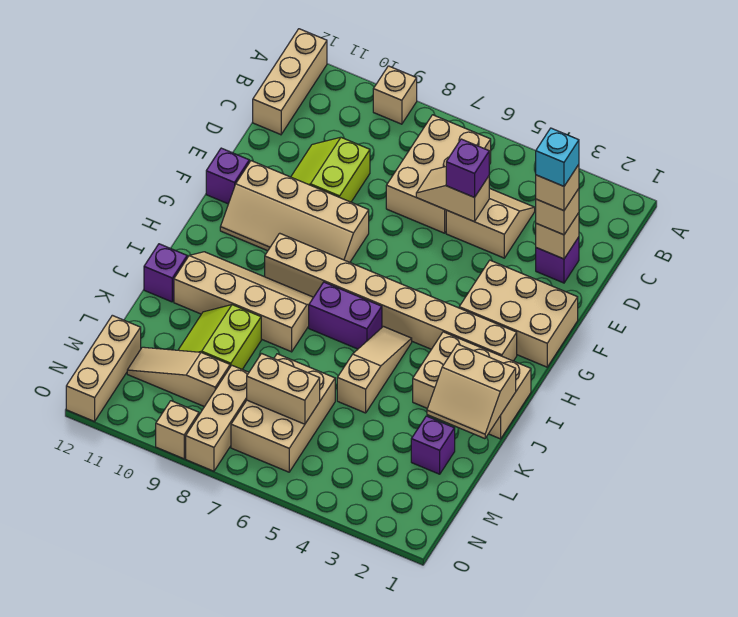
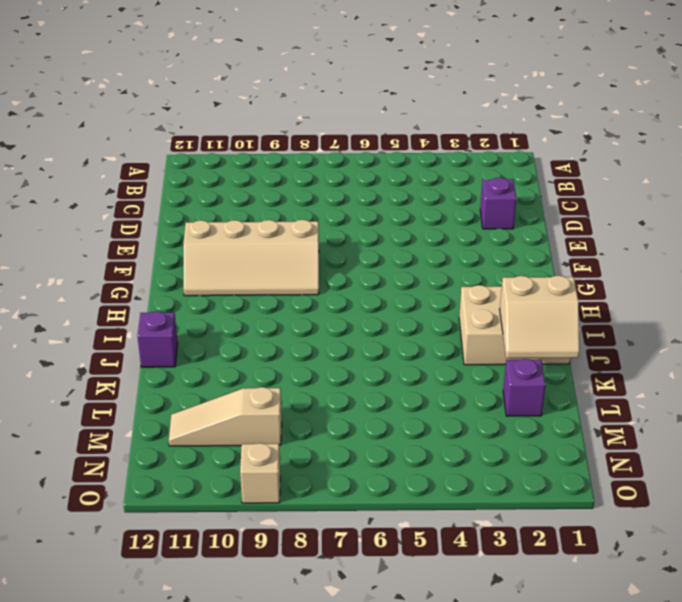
none -> tan brick A9 level 1
none -> tan brick A12:C12 level 1
none -> tan brick B6:D7 level 1
none -> tan slope C4:D5 level 1 top D

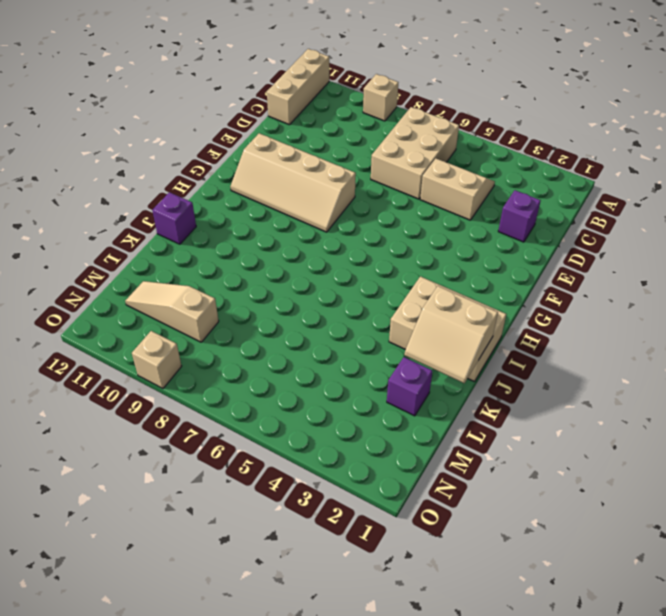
none -> lime slope D9:E10 level 1 top 9
none -> tan brick F1:G3 level 1
none -> purple brick F12 level 1
none -> tan brick H2:H9 level 1

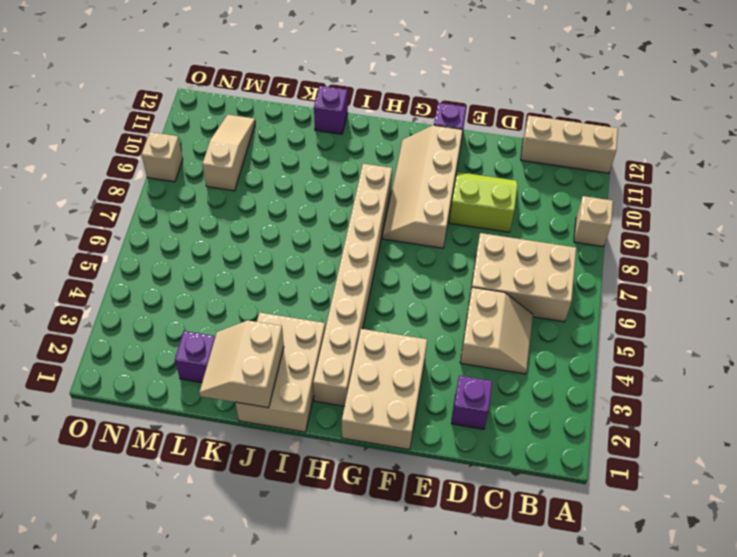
none -> tan slope I5:K5 level 1 top K
none -> purple brick I6:I7 level 1
none -> tan slope I8:J11 level 1 top J
none -> lime slope K9:L10 level 1 top 9

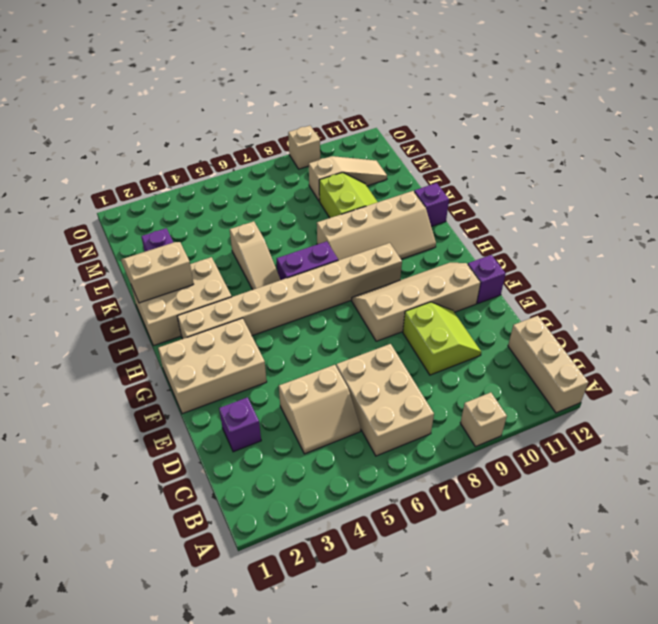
none -> tan brick L6:N7 level 1
none -> tan brick M8:O8 level 1
none -> tan brick M12:O12 level 1
none -> tan brick D2 level 2

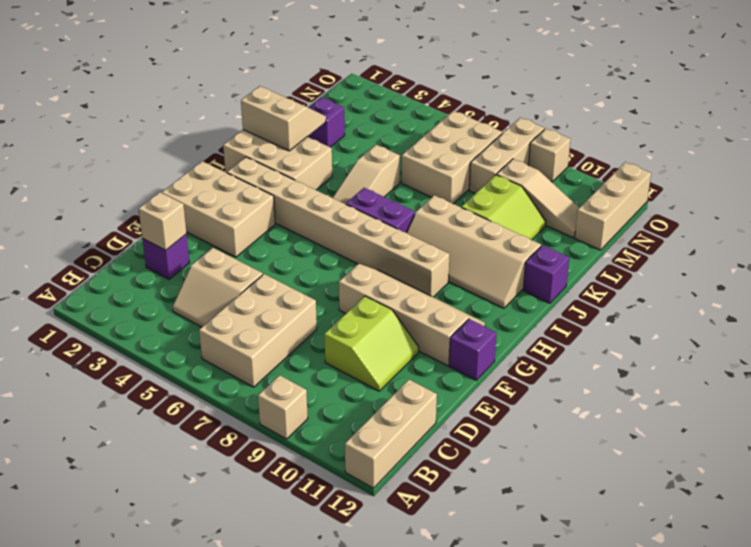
none -> tan slope D5:D6 level 2 top 5
none -> tan brick M6:M7 level 2
none -> tan brick D2 level 3
none -> purple brick D5 level 3

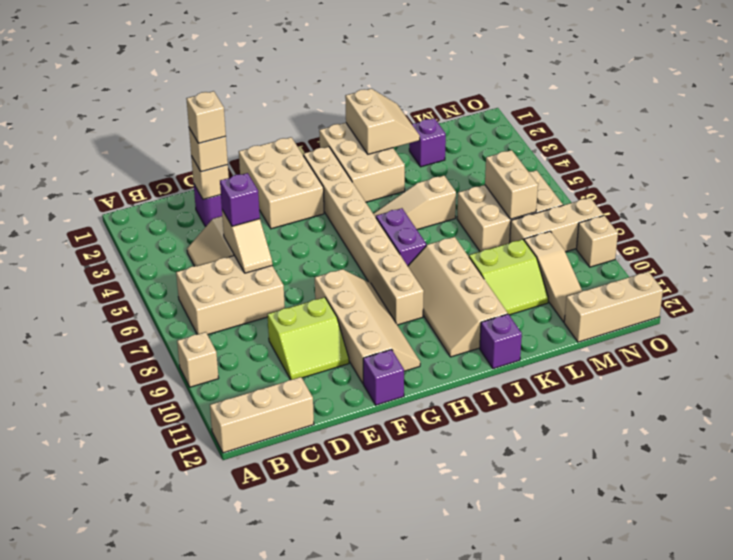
none -> cyan brick D2 level 5

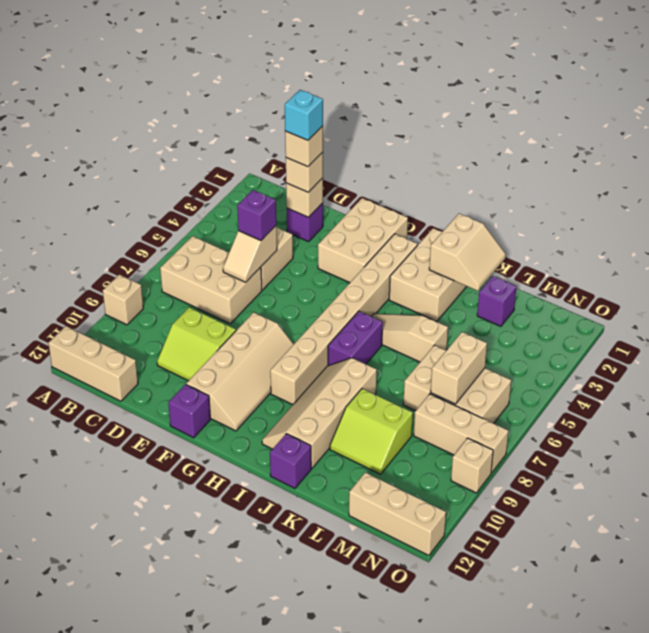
none -> tan slope M9:M11 level 1 top 9

